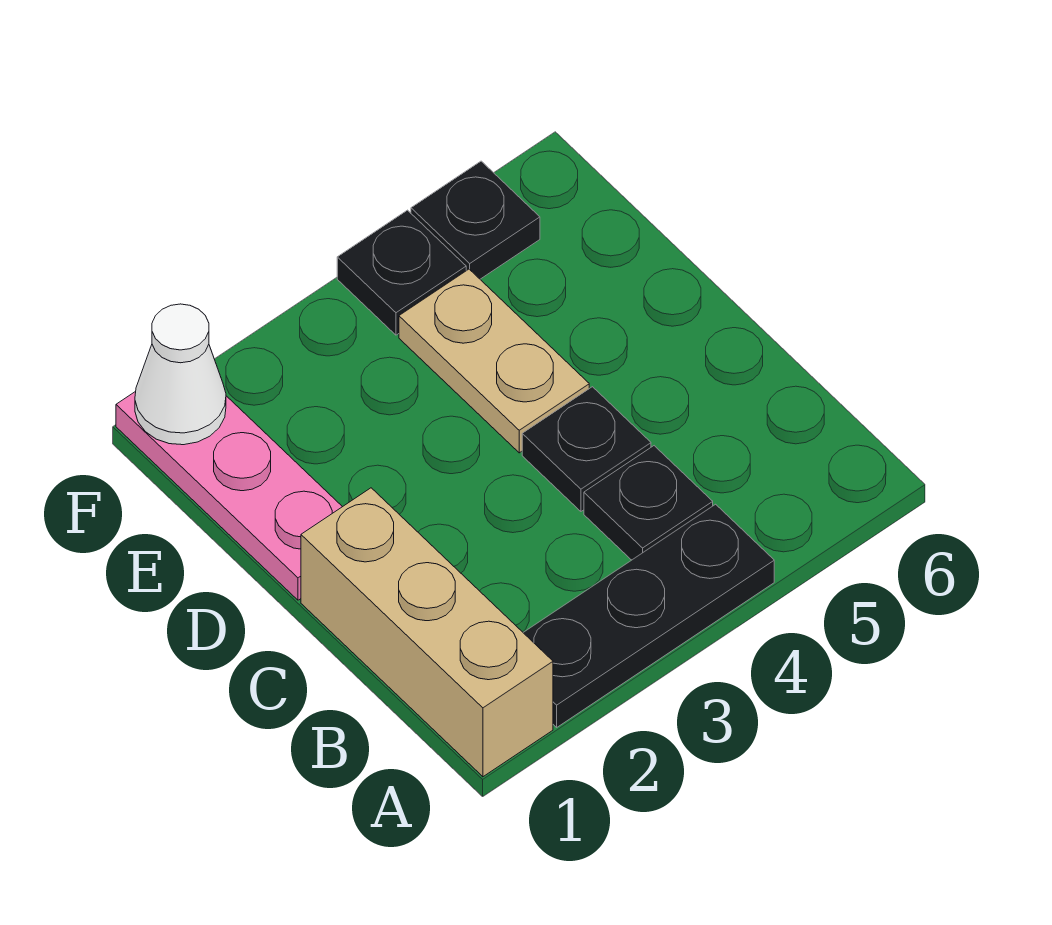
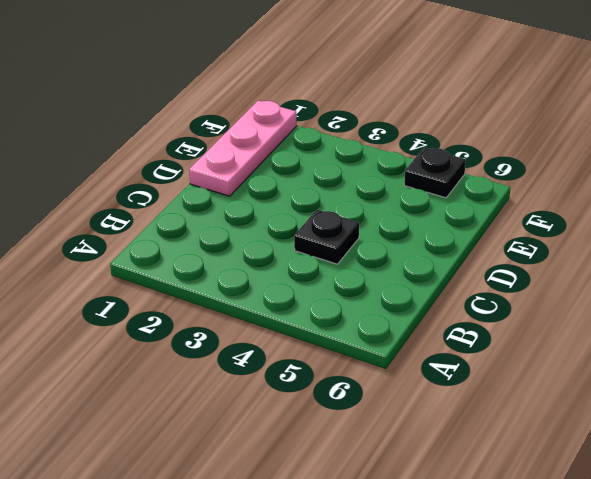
none -> tan brick A1:C1 level 1
none -> black plate A2:A4 level 1

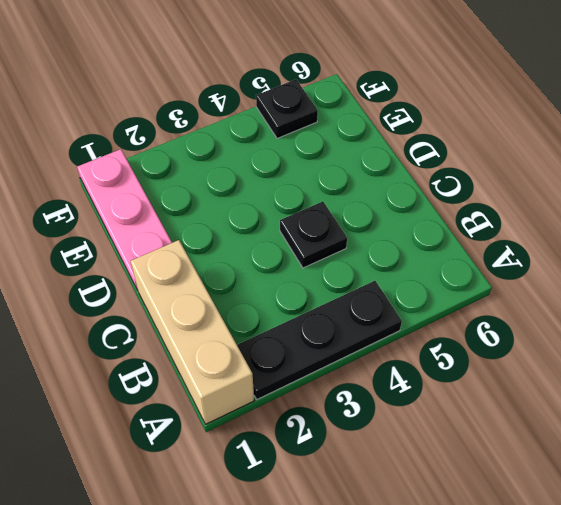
none -> black plate B4 level 1
none -> tan plate D4:E4 level 1

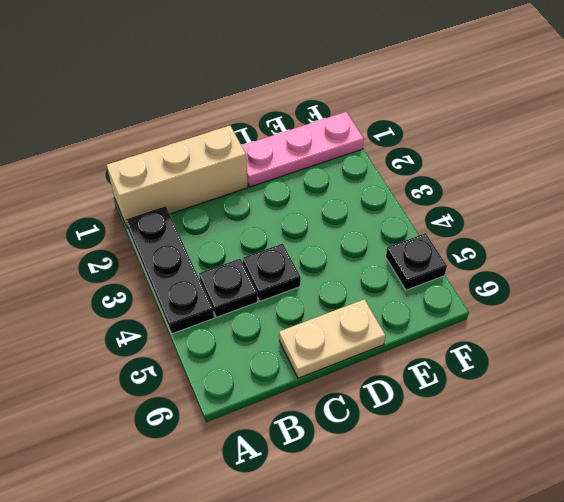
tan plate C6:D6 level 1 -> tan plate D4:E4 level 1
none -> black plate F4 level 1
none -> white cone F1 level 2

